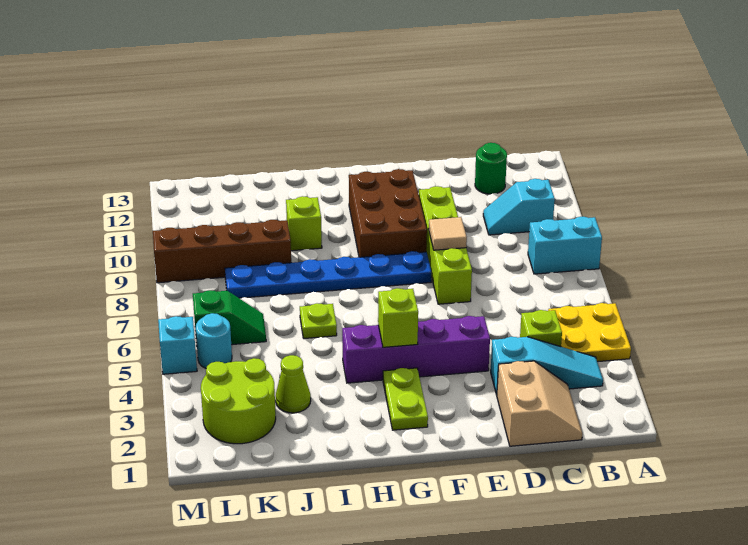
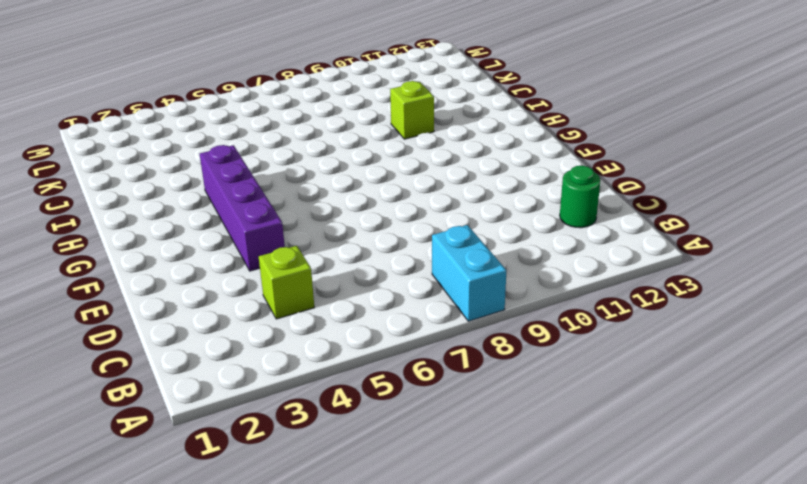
none -> yellow plate A4:B5 level 1
none -> cyan slope B3:D3 level 1 top D
none -> cyan slope B10:C10 level 1 top B

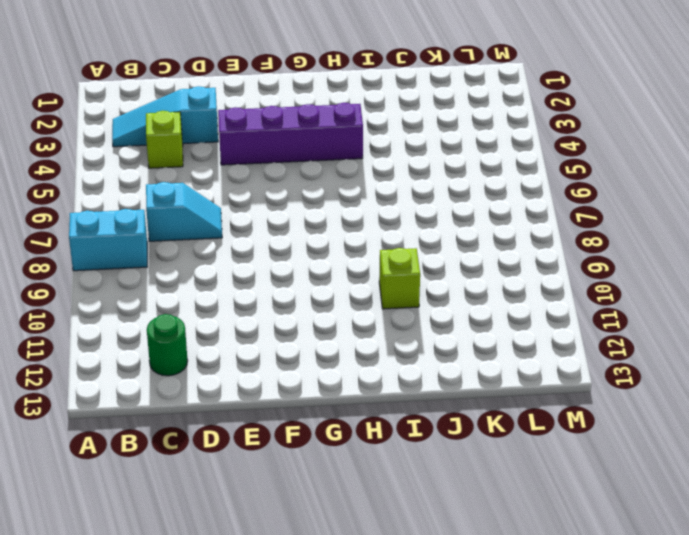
cyan slope C7:D7 level 1 top C -> cyan slope B10:C10 level 1 top B
none -> yellow plate A4:B5 level 1
none -> tan slope C1:D2 level 1 top D
none -> lime brick E7:E10 level 1

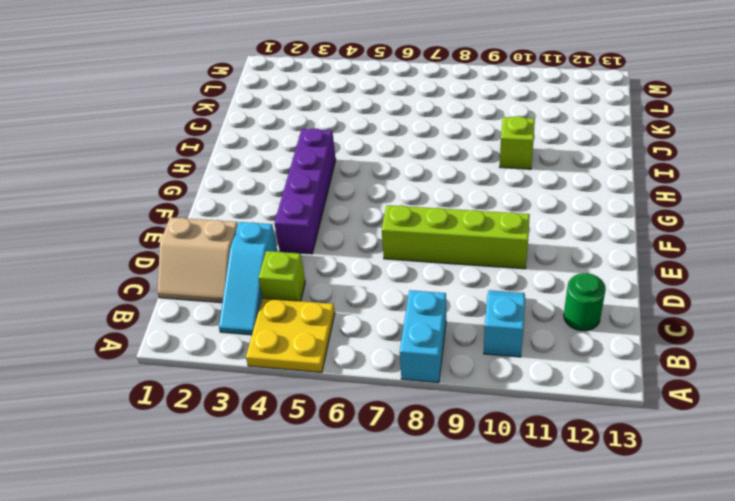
none -> blue plate F8:K8 level 1
none -> brown brick F9:G11 level 1
none -> lime plate G2:G3 level 1

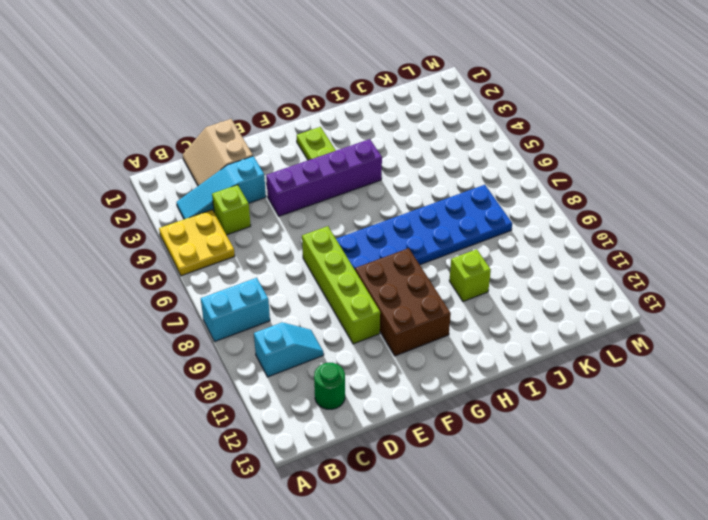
blue plate F7:K8 level 1 -> blue plate F8:K8 level 1
none -> lime plate I6 level 1
none -> lime cone J3 level 1
none -> brown brick J9:M9 level 1

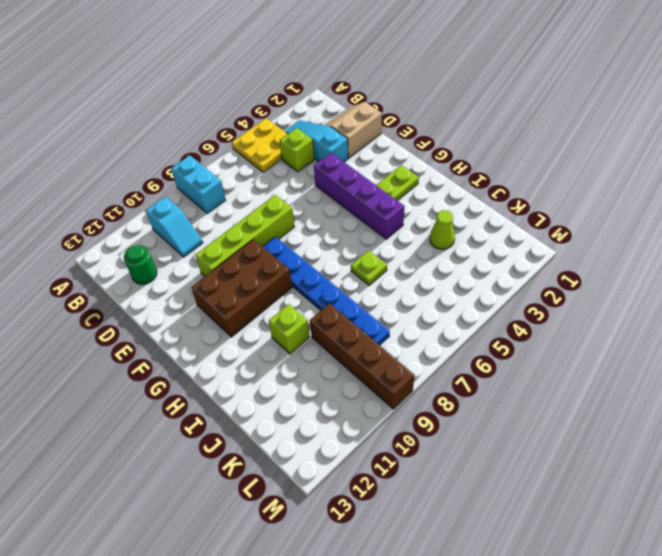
none -> lime round brick K2:L3 level 1
none -> green slope K6:L6 level 1 top L
none -> cyan round brick L5 level 1

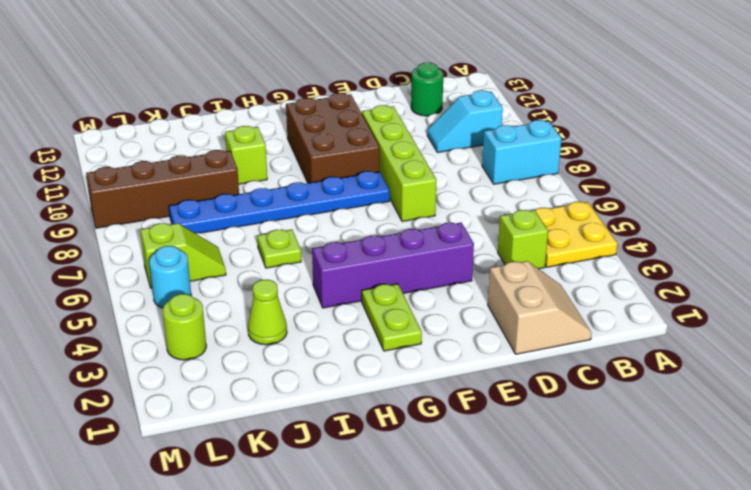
lime slope K6:L6 level 1 top L -> green slope K6:L6 level 1 top L
lime round brick L3 level 1 -> lime round brick K2:L3 level 1
none -> cyan slope B3:D3 level 1 top D
none -> cyan brick M5 level 1
none -> tan tile E8 level 2

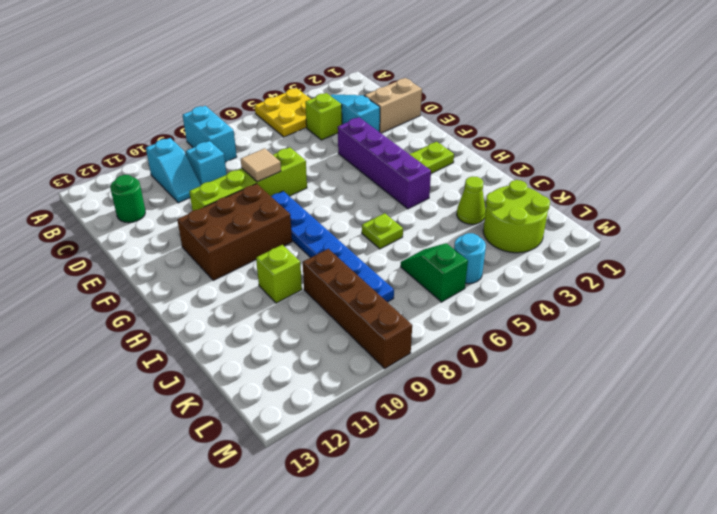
cyan brick C9 level 1 -> cyan brick M5 level 1
none -> lime brick G4 level 2

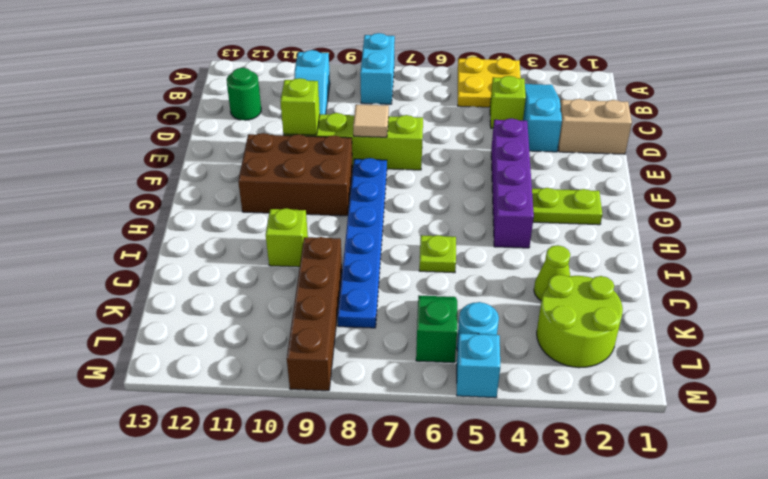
lime brick E10 level 2 -> lime brick G4 level 2

